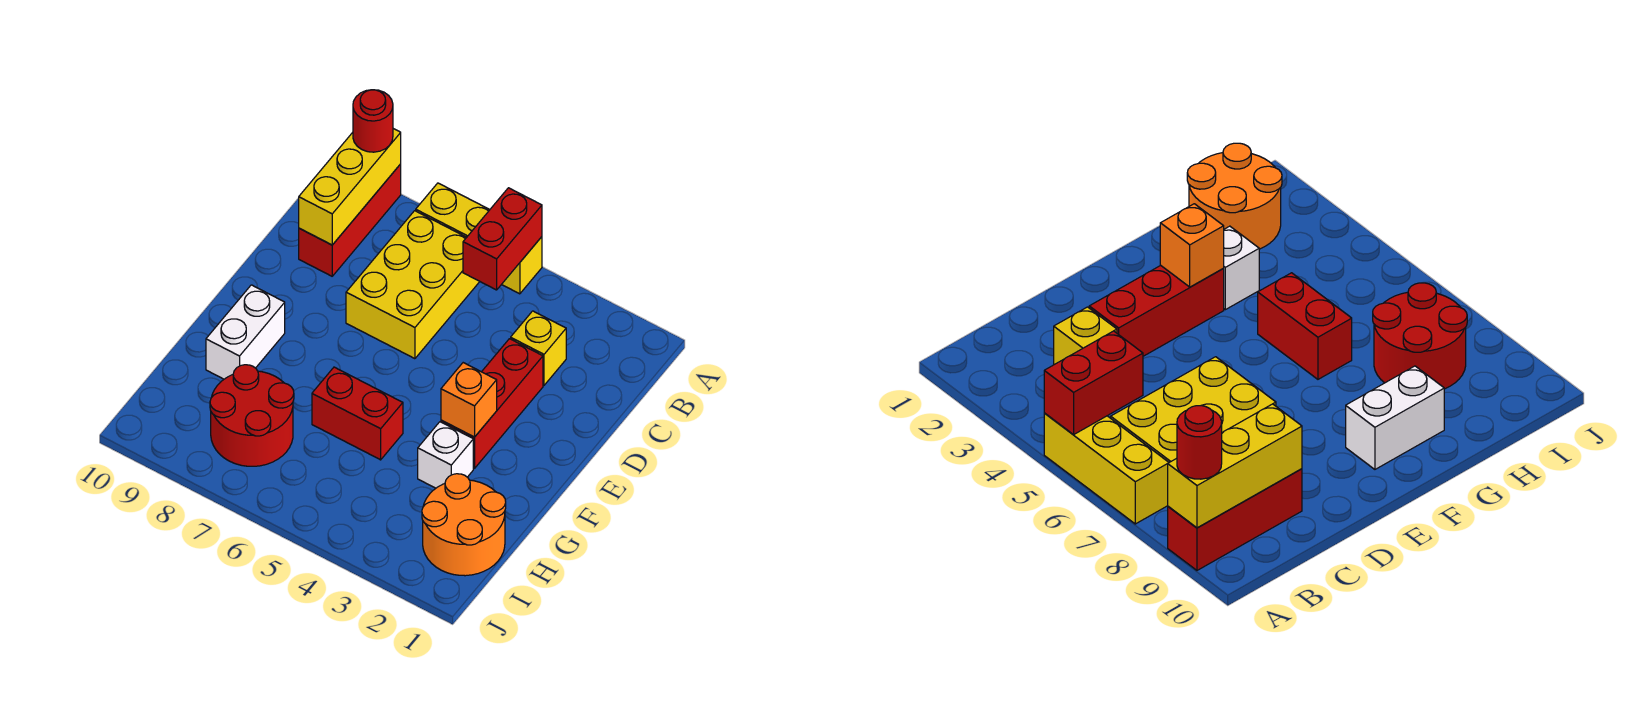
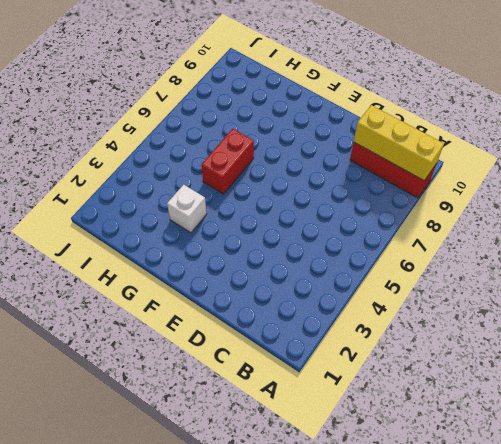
none -> yellow brick A5:A7 level 1
none -> yellow brick B6:D7 level 1
none -> yellow brick C3 level 1

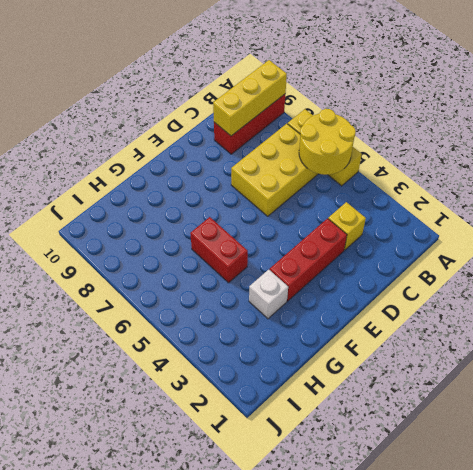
yellow round brick A5:B6 level 2 -> red brick A5:B5 level 2
none -> white brick F9:G9 level 1
none -> orange round brick H1:I2 level 1
none -> red round brick H7:I8 level 1

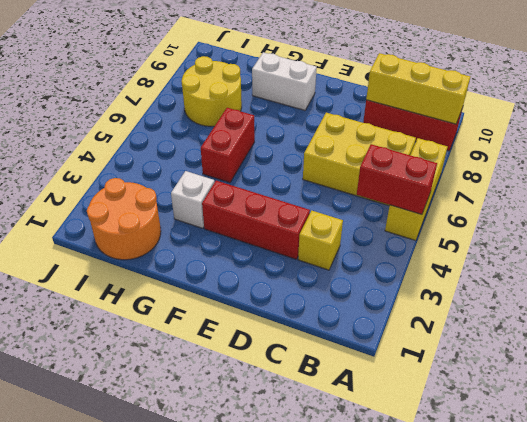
yellow round brick H7:I8 level 1 -> red round brick H7:I8 level 1
none -> orange brick F3 level 2
none -> red round brick A9 level 3

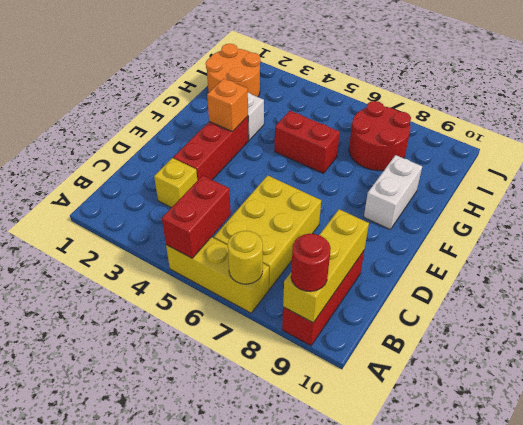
yellow round brick A7 level 2 -> none

